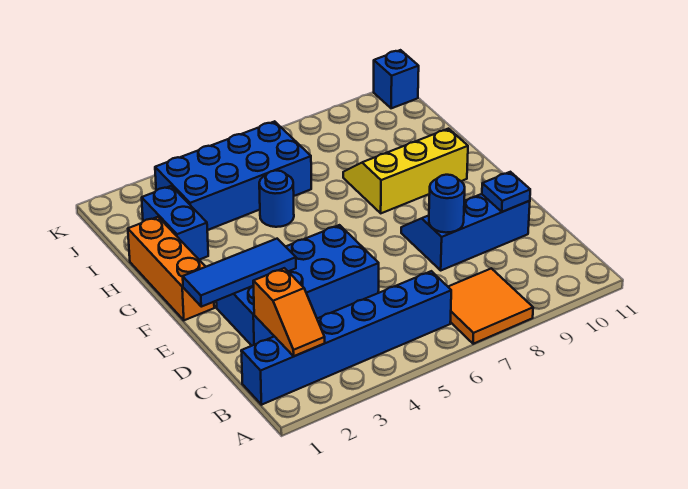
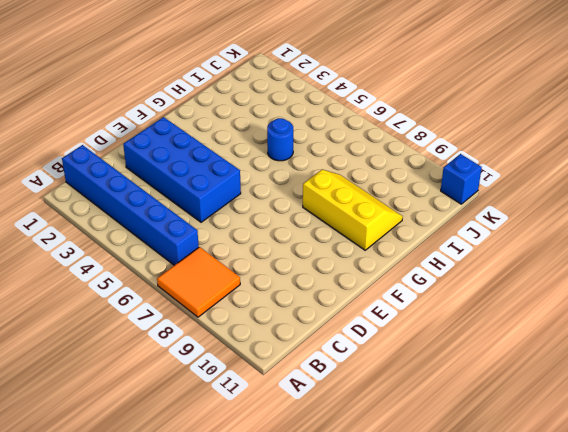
none -> blue slope D8:E10 level 1 top D
none -> orange brick F1:H1 level 1
none -> blue brick H2:I2 level 1

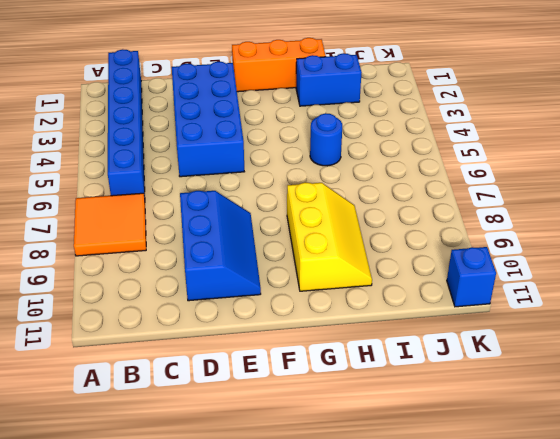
none -> blue brick I3:J6 level 1
none -> orange slope B2:C2 level 2 top C
none -> blue round brick D8 level 2

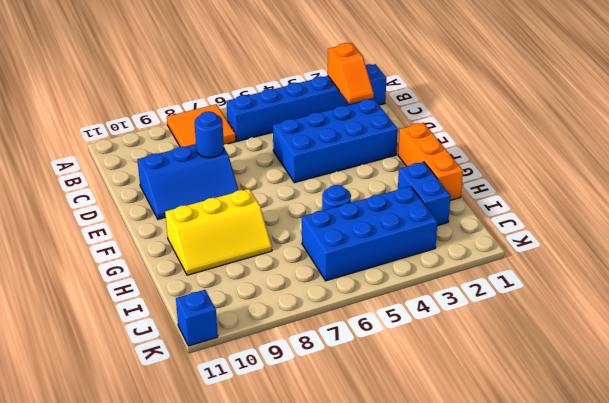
orange slope B2:C2 level 2 top B -> orange slope B2:C2 level 2 top C
none -> blue plate D10 level 2
none -> blue tile E1:E3 level 2

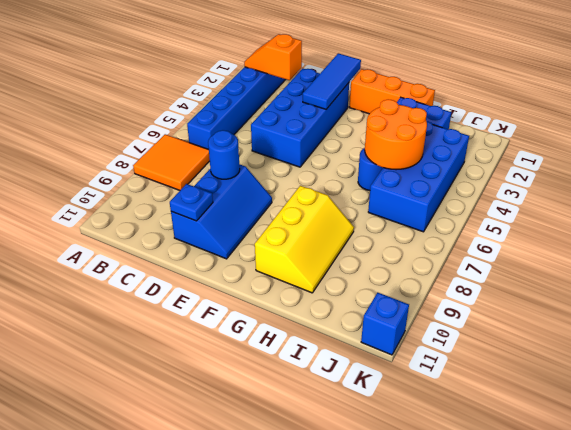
orange round brick H4:I5 level 2 -> none

